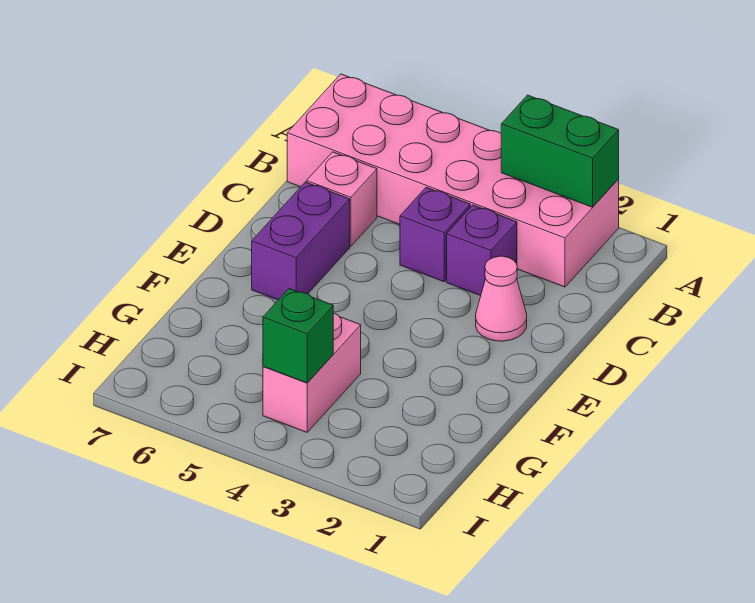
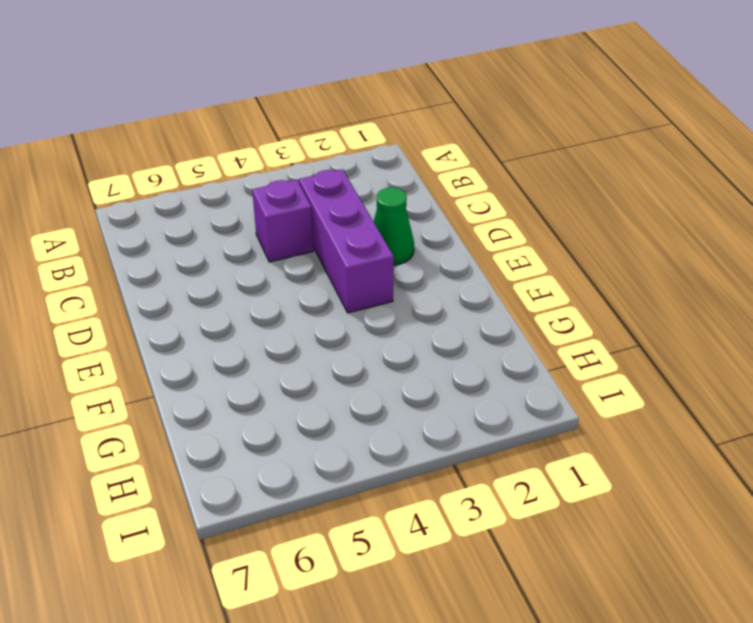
purple brick C3:E3 level 1 -> purple brick C3 level 1
green cone D2 level 1 -> pink cone D2 level 1
none -> pink brick A2:B7 level 1
none -> pink brick C6 level 1

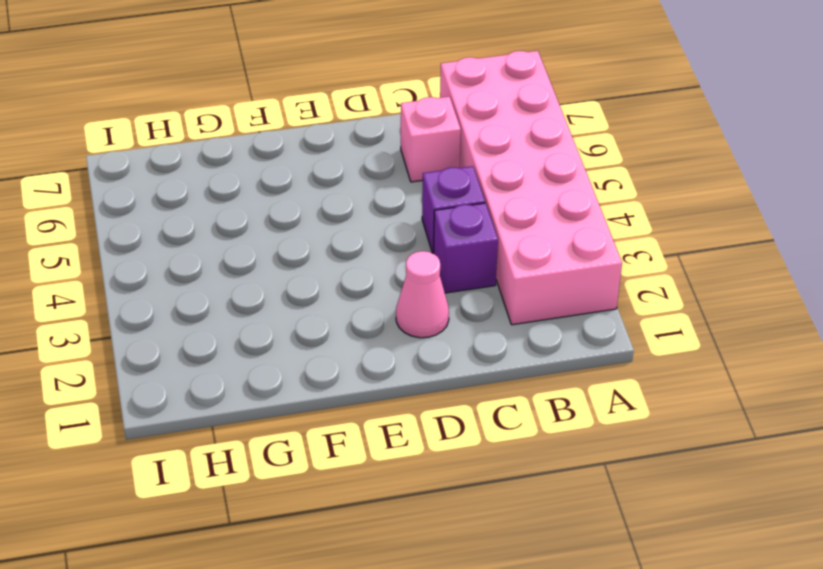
none -> purple brick D6:E6 level 1
none -> pink brick G4:H4 level 1

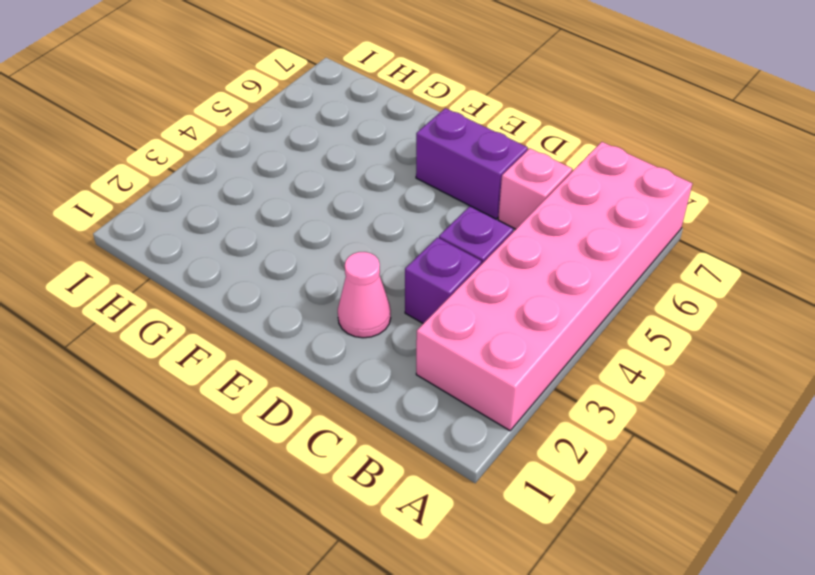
none -> pink brick G4:H4 level 1
none -> green brick A2:A3 level 2

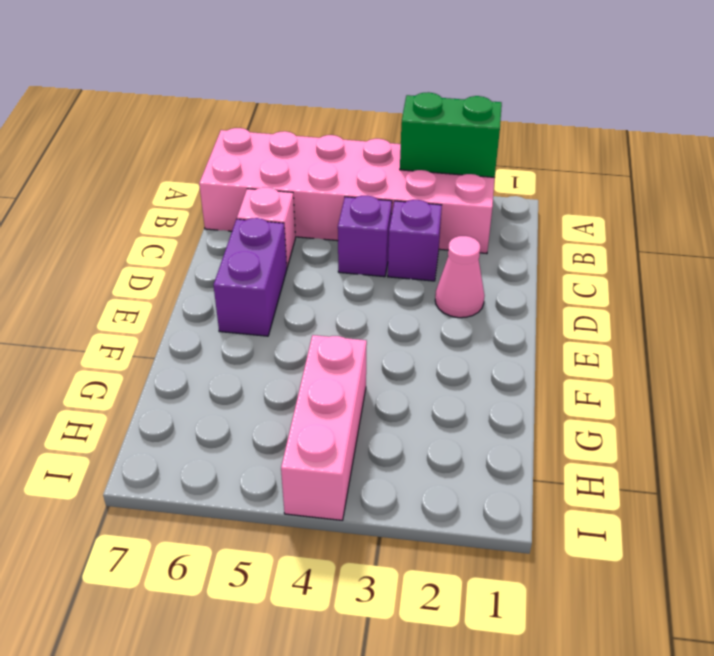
pink brick G4:I4 level 1 -> pink brick G4:H4 level 1
none -> green brick H4 level 2

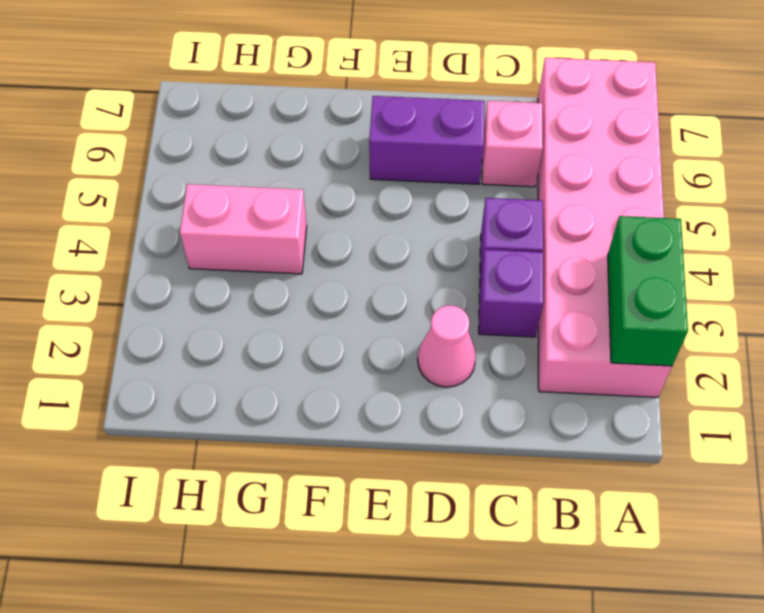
none -> green brick H4 level 2

